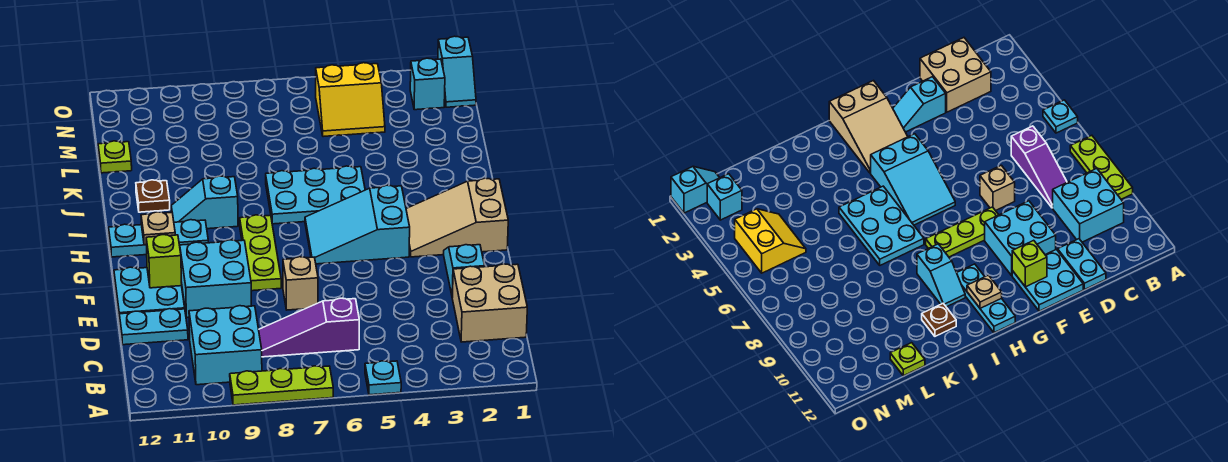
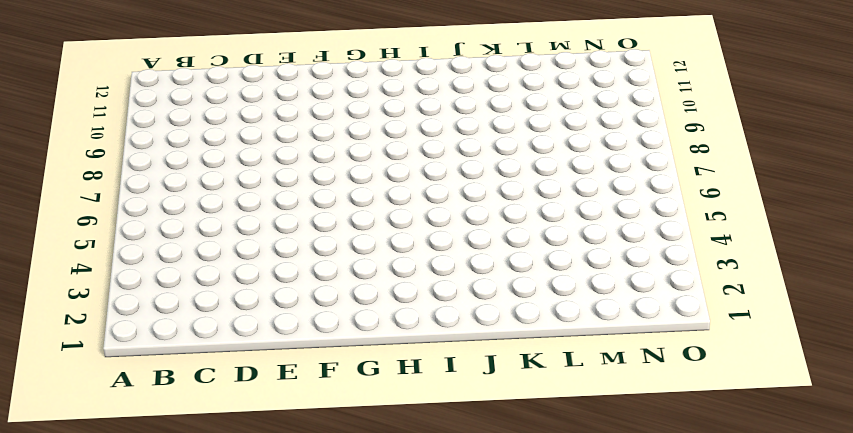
none -> cyan plate A5 level 1
none -> lime plate A7:A9 level 1
none -> cyan brick B9:C10 level 1

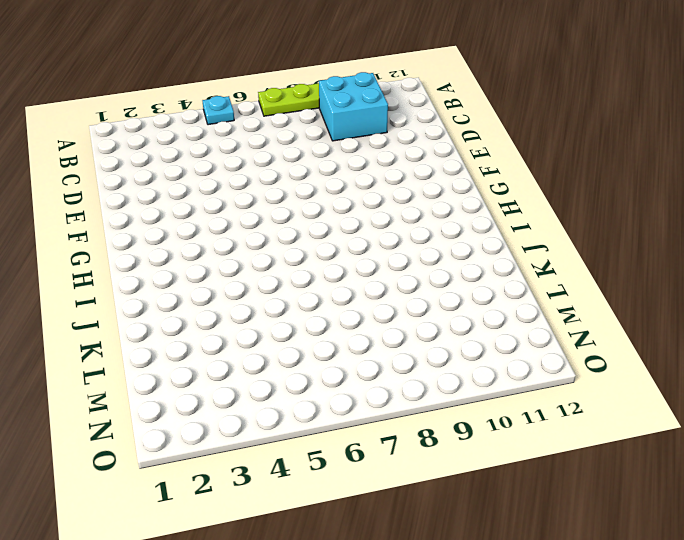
none -> tan brick C1:D2 level 1
none -> purple slope C6:C8 level 1 top 6
none -> cyan plate D11:D12 level 1

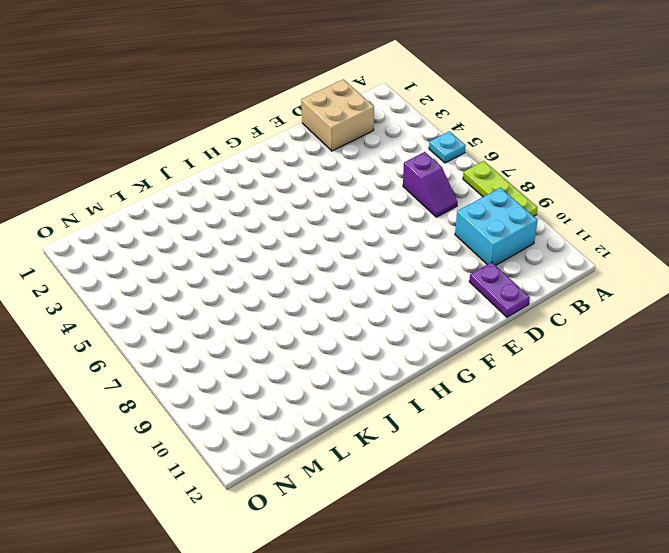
purple slope C6:C7 level 1 top 6 -> purple slope C6:C8 level 1 top 6
purple plate D11:D12 level 1 -> cyan plate D11:D12 level 1
none -> cyan slope E2:F2 level 1 top E
none -> tan brick E7 level 1
none -> cyan brick E9:F10 level 1

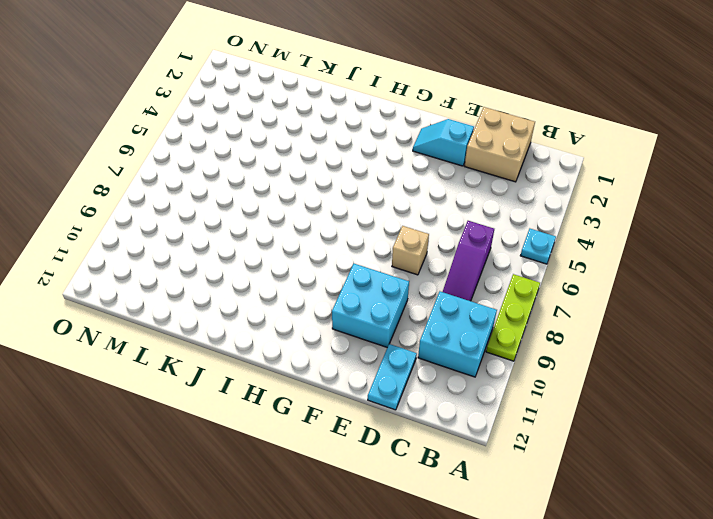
none -> cyan plate E11:F12 level 1
none -> lime plate F8:H8 level 1
none -> tan slope G1:H3 level 1 top 1

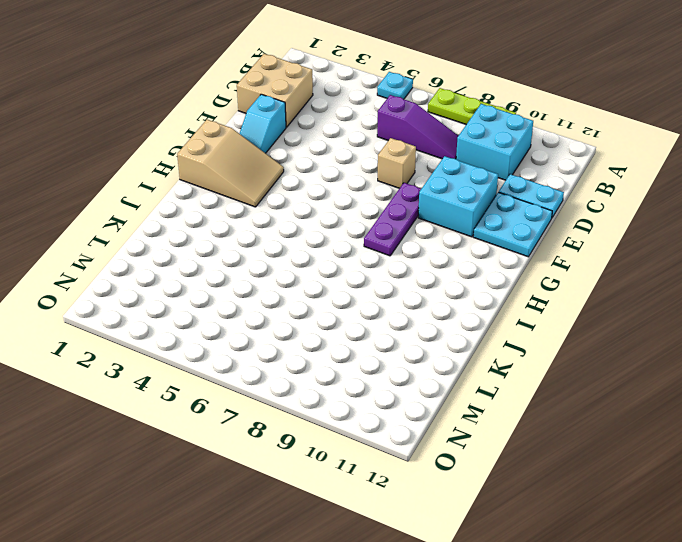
purple plate F8:H8 level 1 -> lime plate F8:H8 level 1
none -> cyan slope G4:H6 level 1 top 4
none -> cyan plate H10:H12 level 1
none -> cyan plate I5:J7 level 1

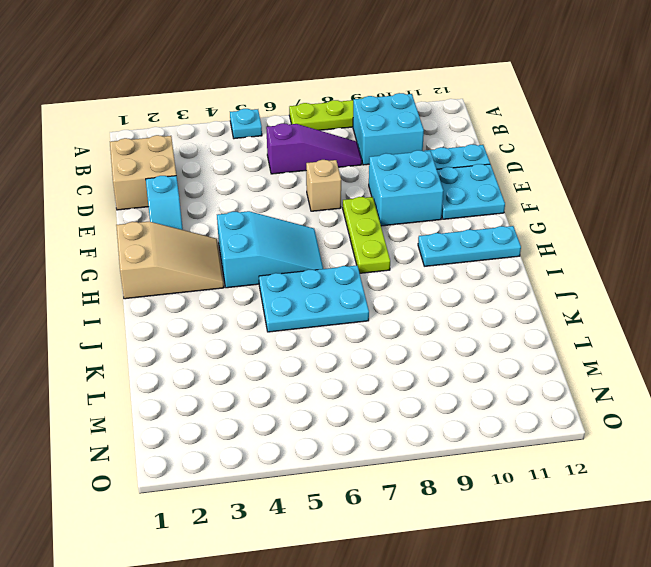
none -> cyan slope I9:I10 level 1 top 9
none -> brown plate J11 level 1
none -> lime plate L12 level 1

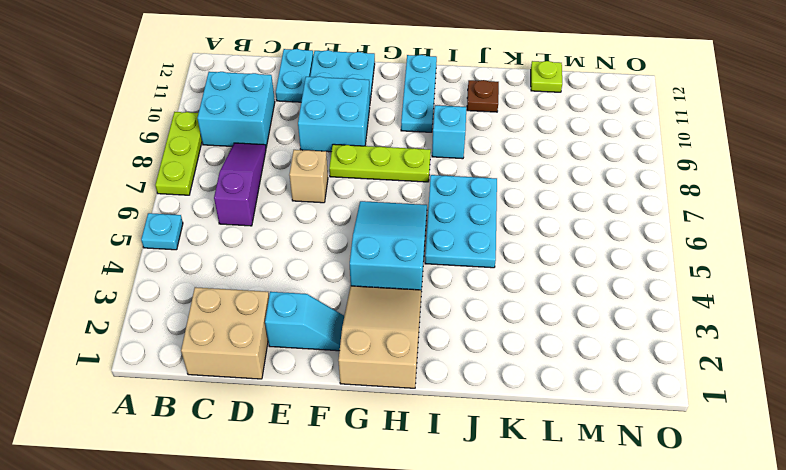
none -> yellow slope M4:N5 level 1 top N
none -> cyan slope N1:O1 level 1 top O
none -> cyan brick N2 level 1

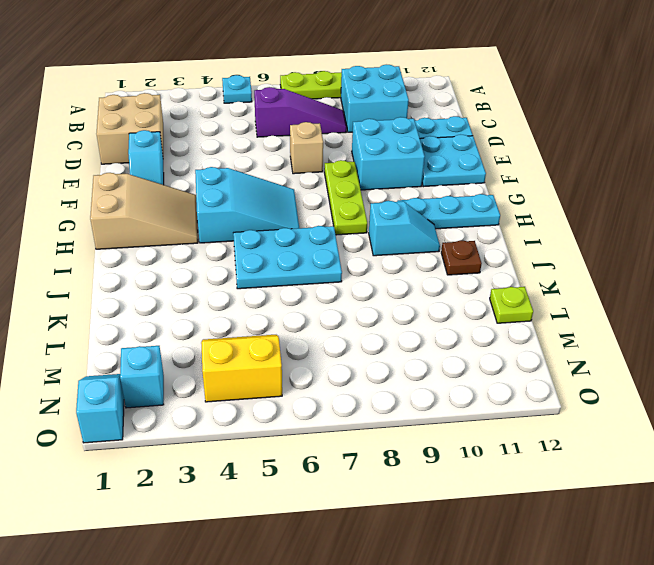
none -> lime brick F11 level 2
none -> tan plate H11 level 2

